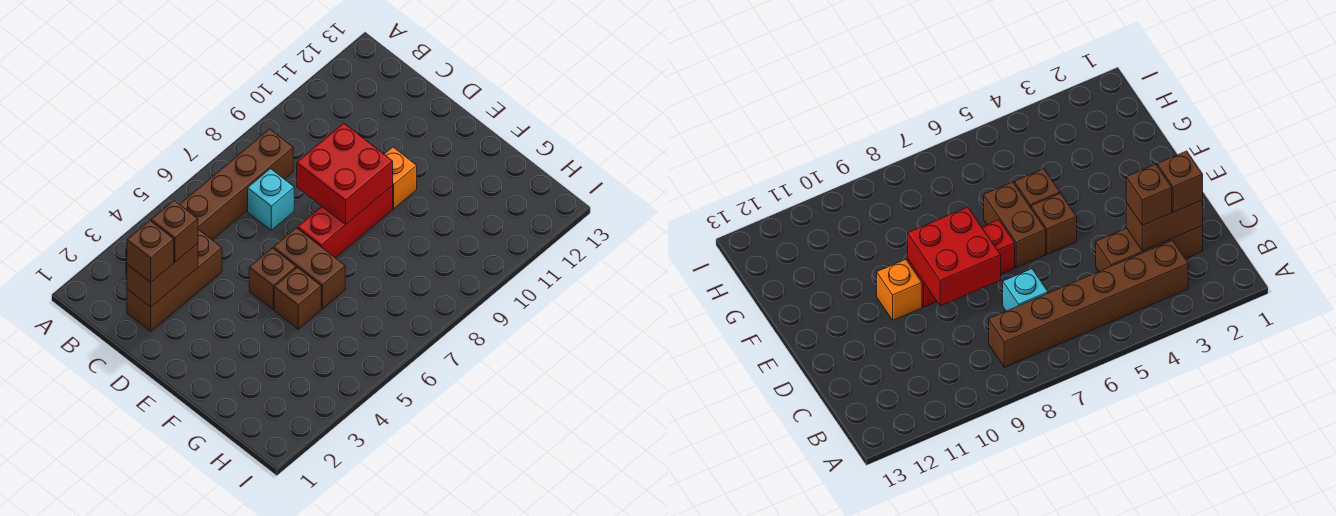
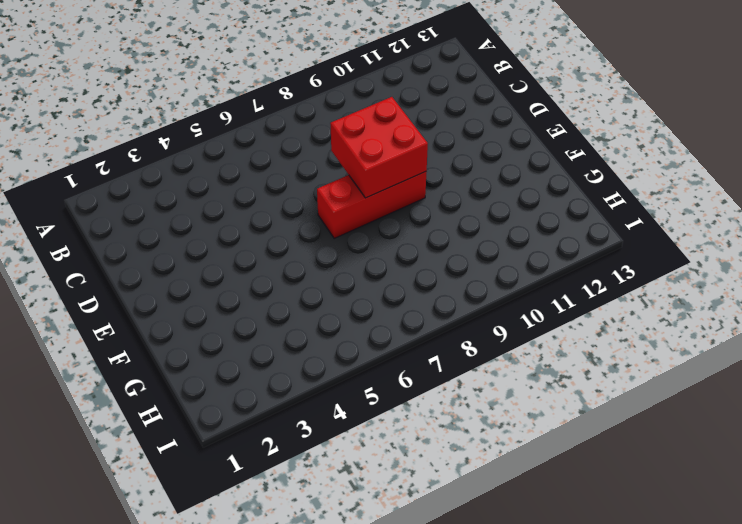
none -> brown brick B3:B8 level 1
none -> brown brick C2:C4 level 1
none -> cyan brick C7 level 1

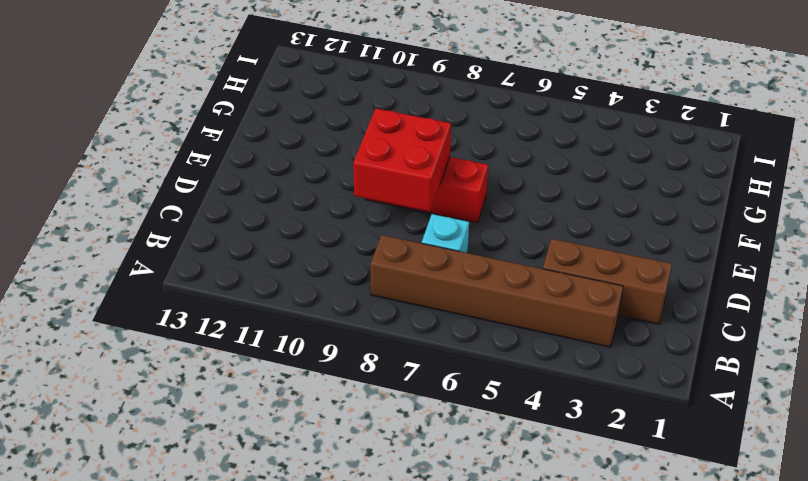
none -> brown brick E5 level 1
none -> brown brick E6:F6 level 1
none -> orange brick E10 level 1

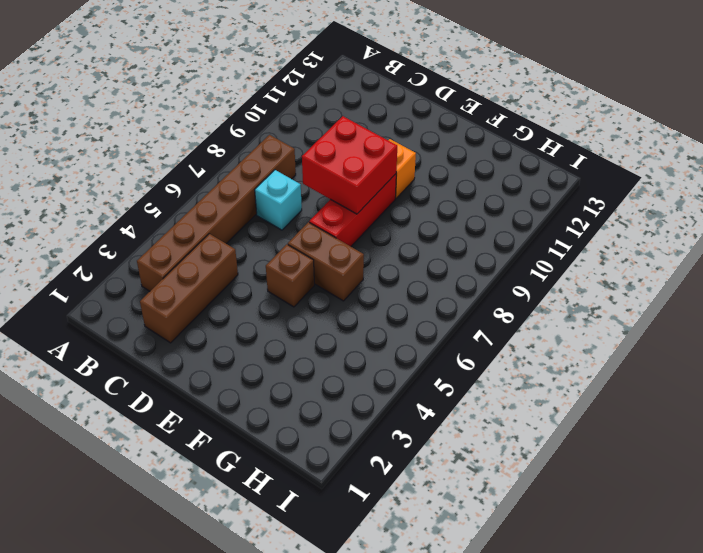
none -> brown brick F5 level 1
none -> brown brick C2:C3 level 2
none -> brown brick C2 level 3

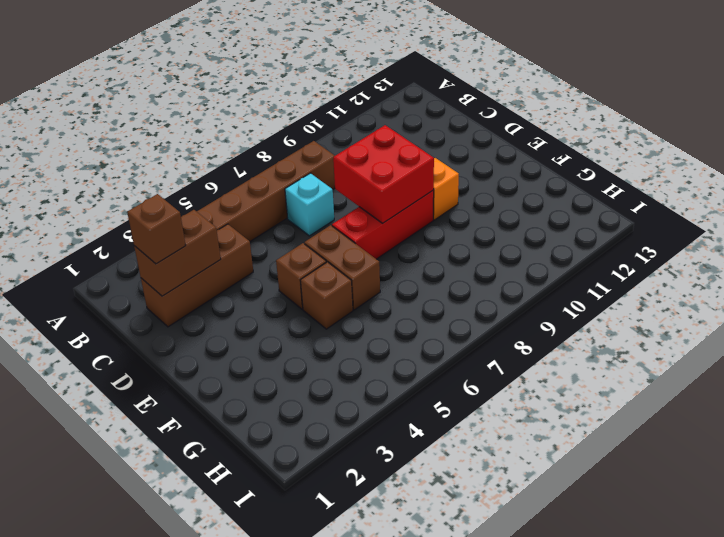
none -> brown brick C3 level 3

